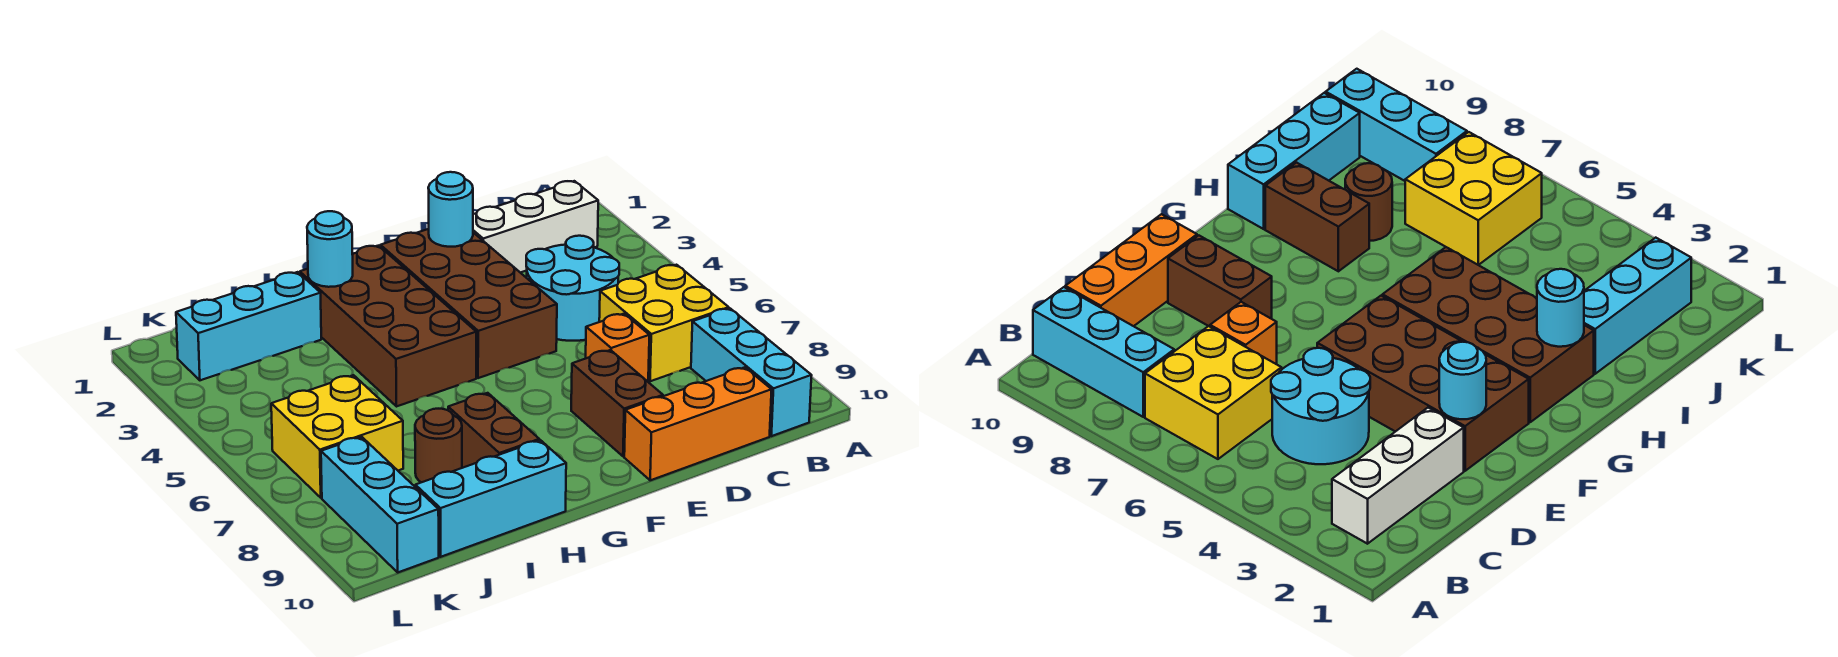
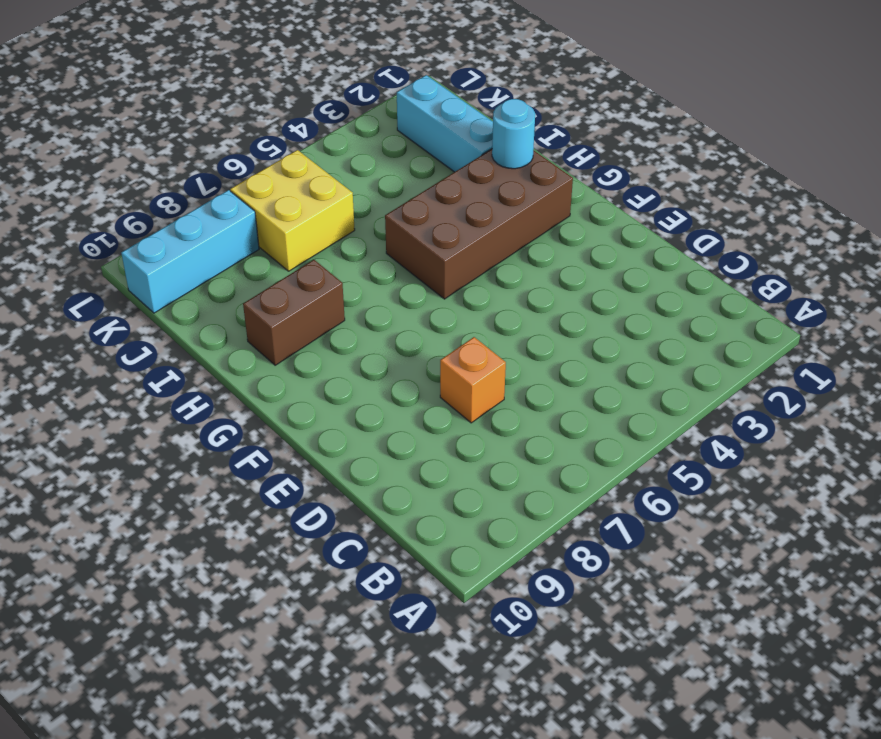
none -> white brick B2:D2 level 1
none -> yellow brick B6:C7 level 1
none -> cyan brick B8:B10 level 1

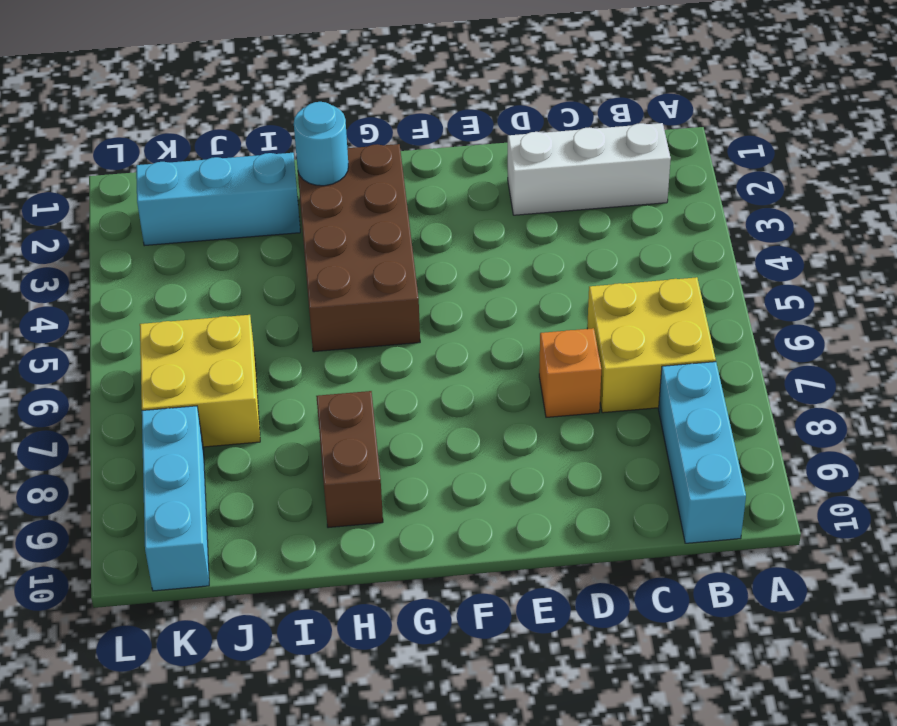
none -> cyan round brick C4:D5 level 1
none -> orange brick C10:E10 level 1
none -> brown brick E2:F5 level 1

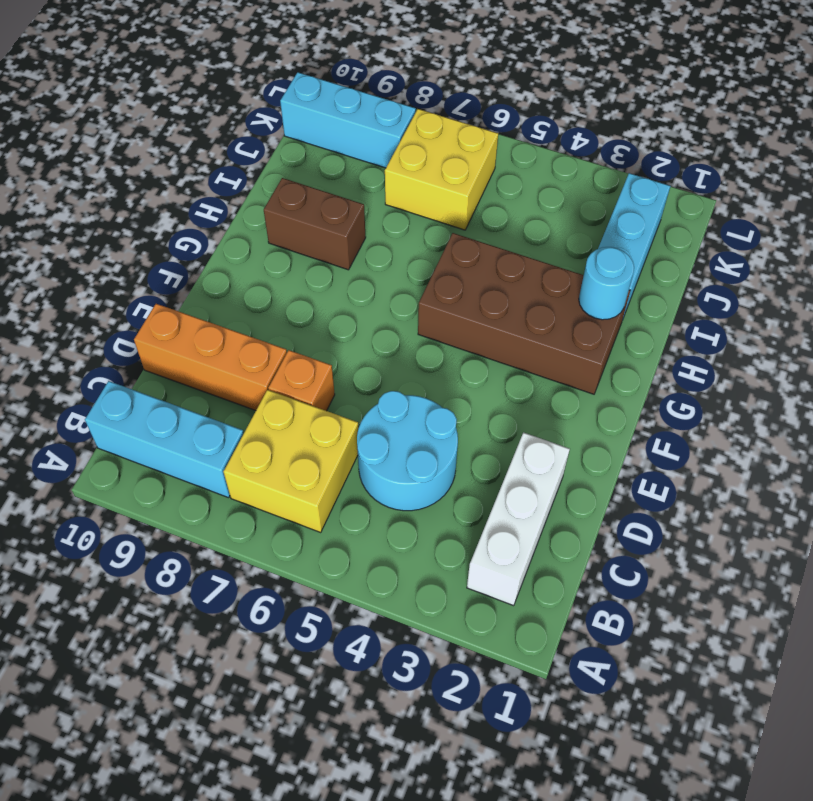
orange brick D8:D10 level 1 -> orange brick C10:E10 level 1
none -> brown brick E2:F5 level 1
none -> brown brick E8:E9 level 1
none -> cyan brick H10:J10 level 1

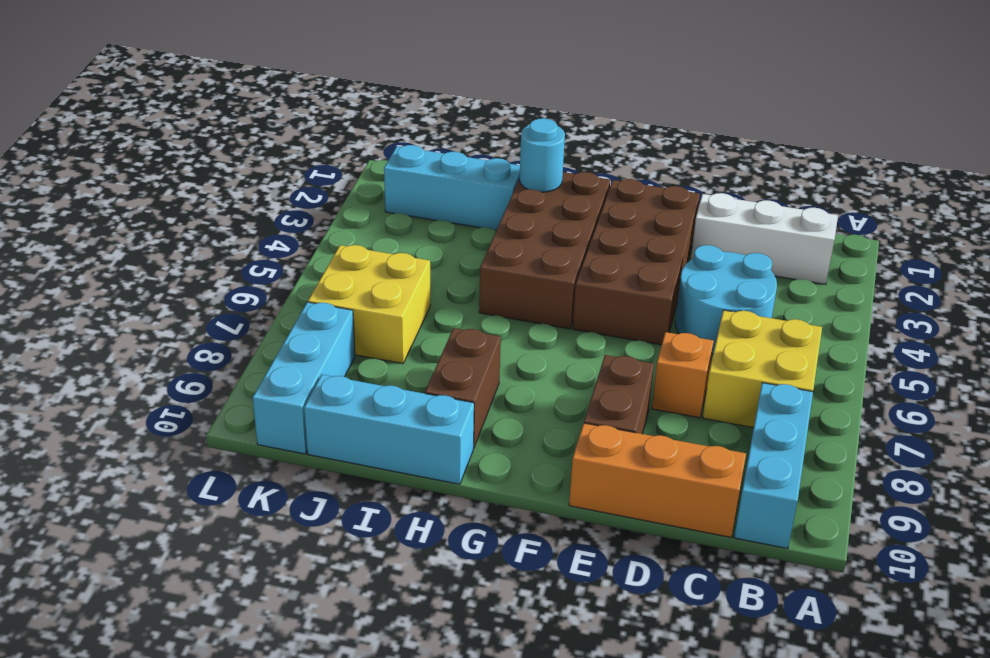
none -> brown round brick I8 level 1
none -> cyan round brick E2 level 2

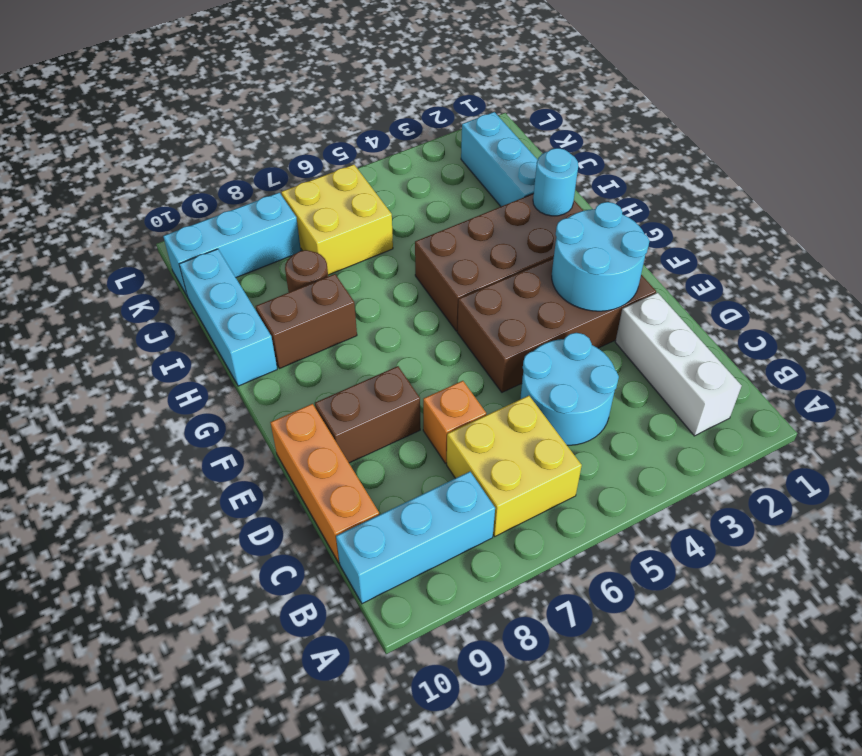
cyan round brick E2:F3 level 2 -> cyan round brick E2 level 2

